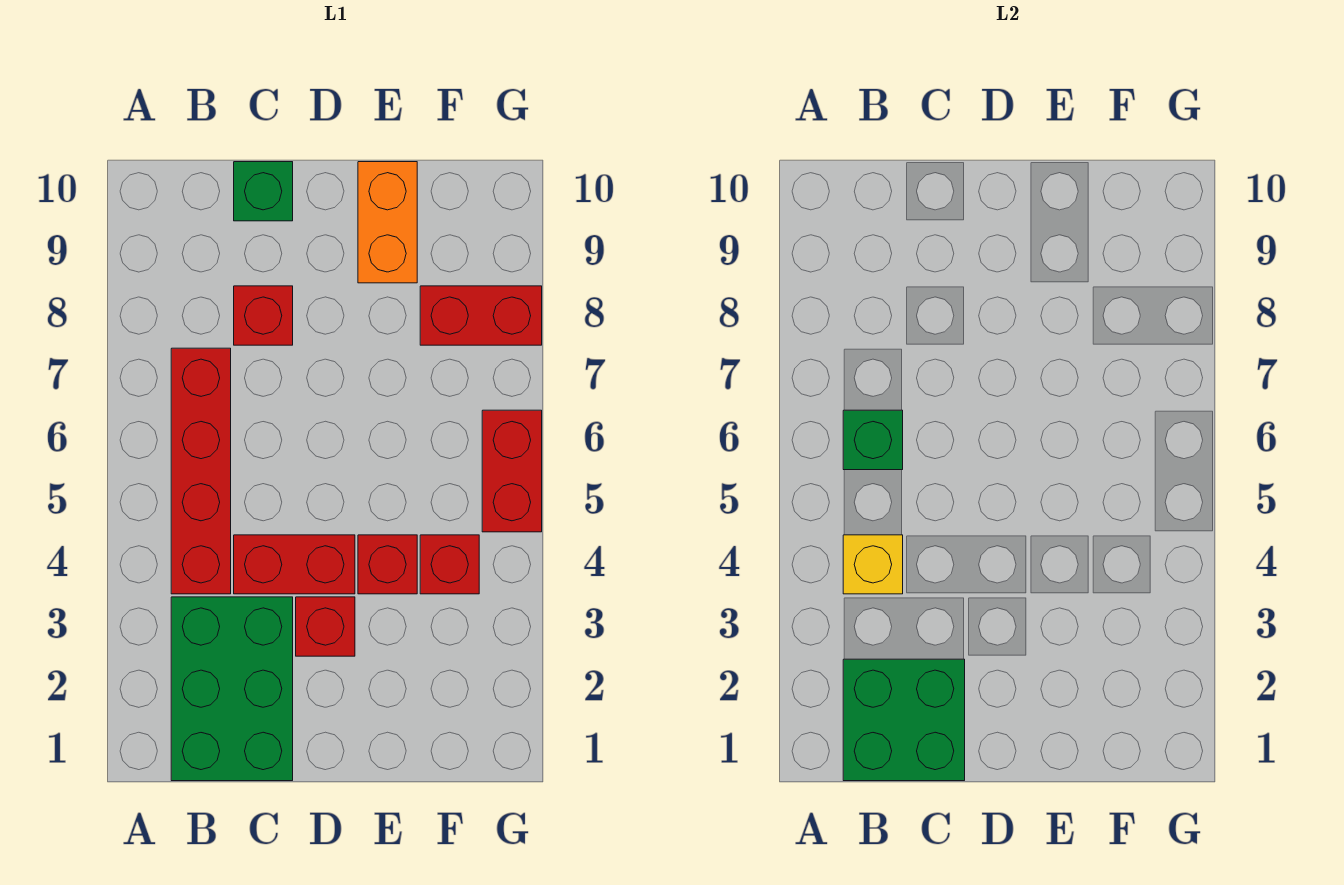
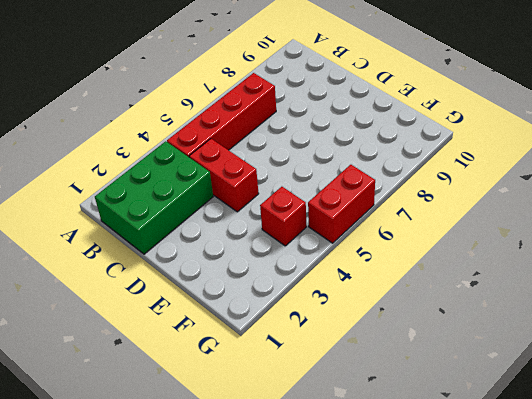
none -> red brick C8 level 1
none -> green brick C10 level 1
none -> red brick D3 level 1

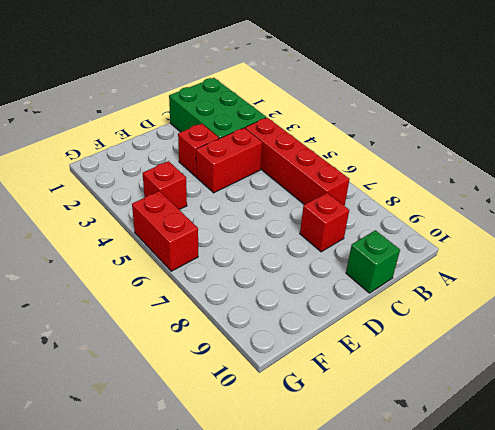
none -> red brick E4 level 1
none -> orange brick E9:E10 level 1
none -> red brick F8:G8 level 1

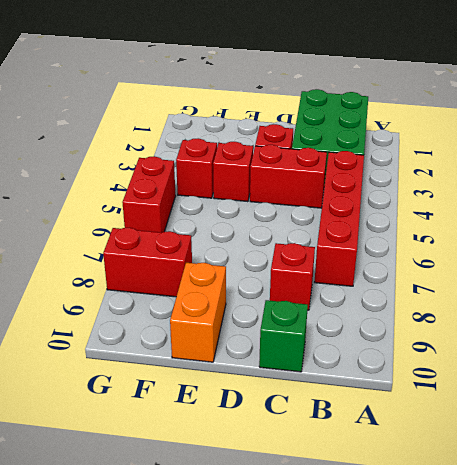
none -> green brick B1:C2 level 2
none -> yellow brick B4 level 2
none -> green brick B6 level 2

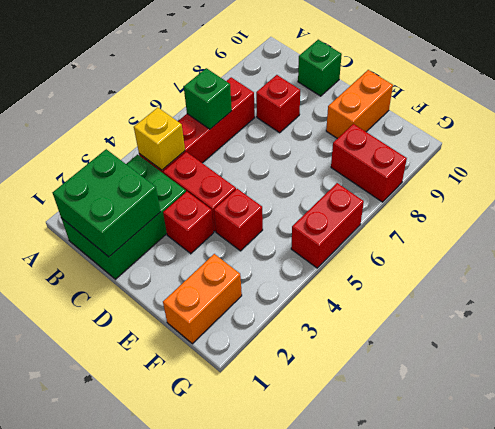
orange brick F1:F2 level 1 -> none
none -> red brick F4 level 1

